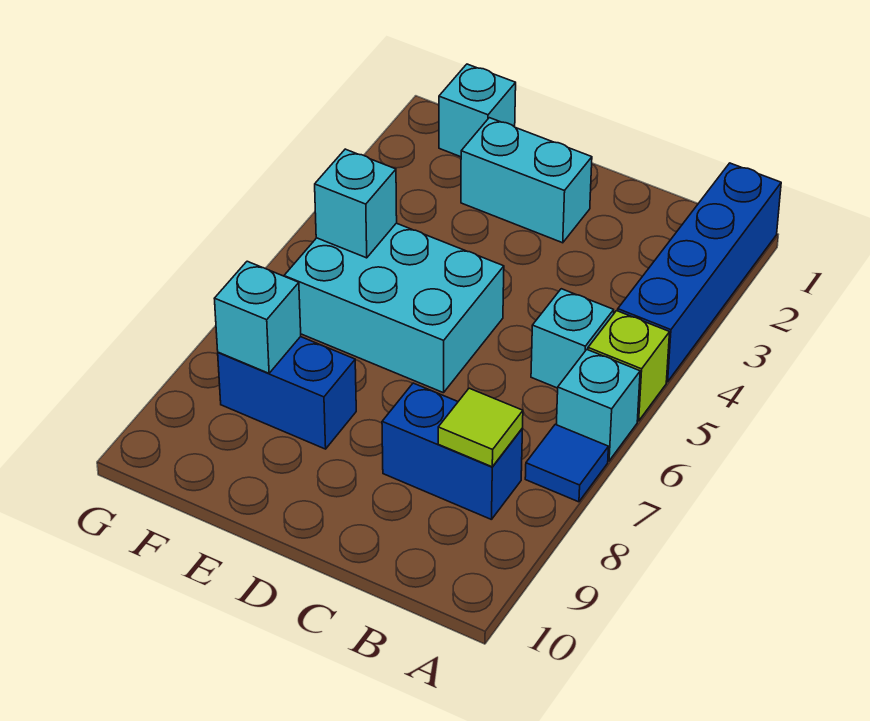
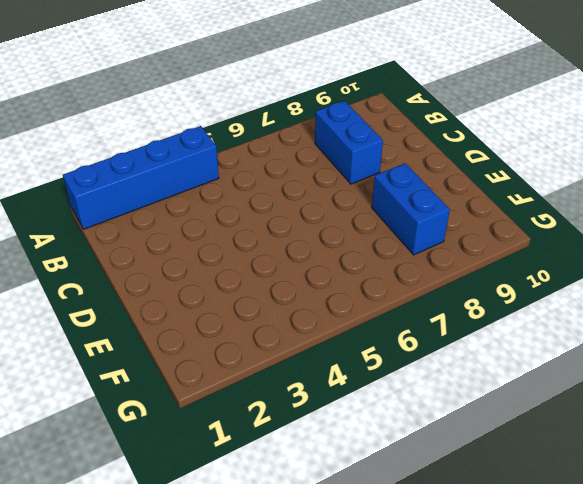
none -> lime brick A5 level 1
none -> cyan brick A6 level 1
none -> blue tile A7 level 1

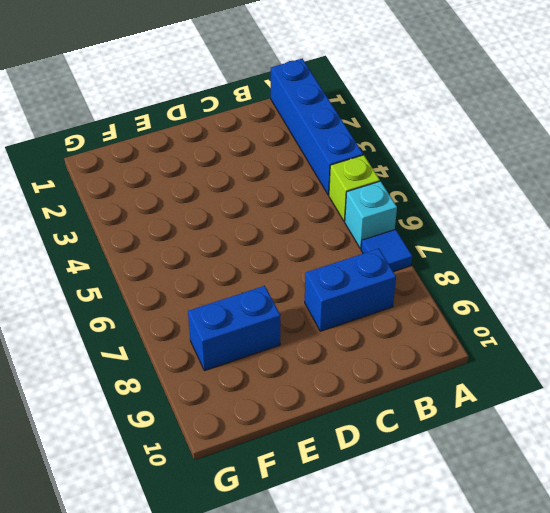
none -> cyan brick B5 level 1
none -> cyan brick D2:E2 level 1
none -> cyan brick D5:F6 level 1

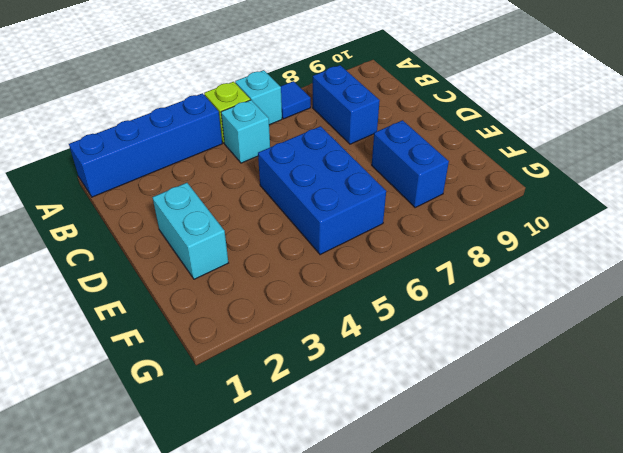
blue brick D5:F6 level 1 -> cyan brick D5:F6 level 1
none -> cyan brick F1 level 1
none -> lime tile B8 level 2
none -> cyan brick F5 level 2

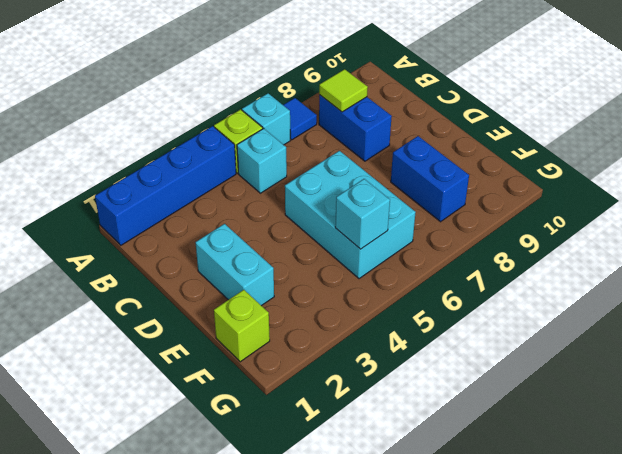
lime brick F1 level 1 -> cyan brick F1 level 1
none -> cyan brick F8 level 2

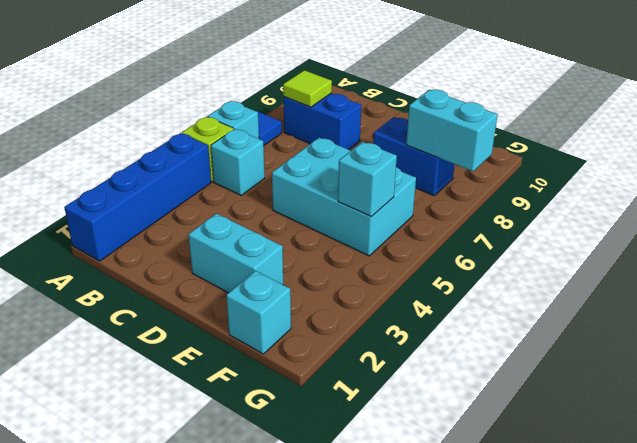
cyan brick F8:G8 level 2 -> cyan brick F8 level 2

